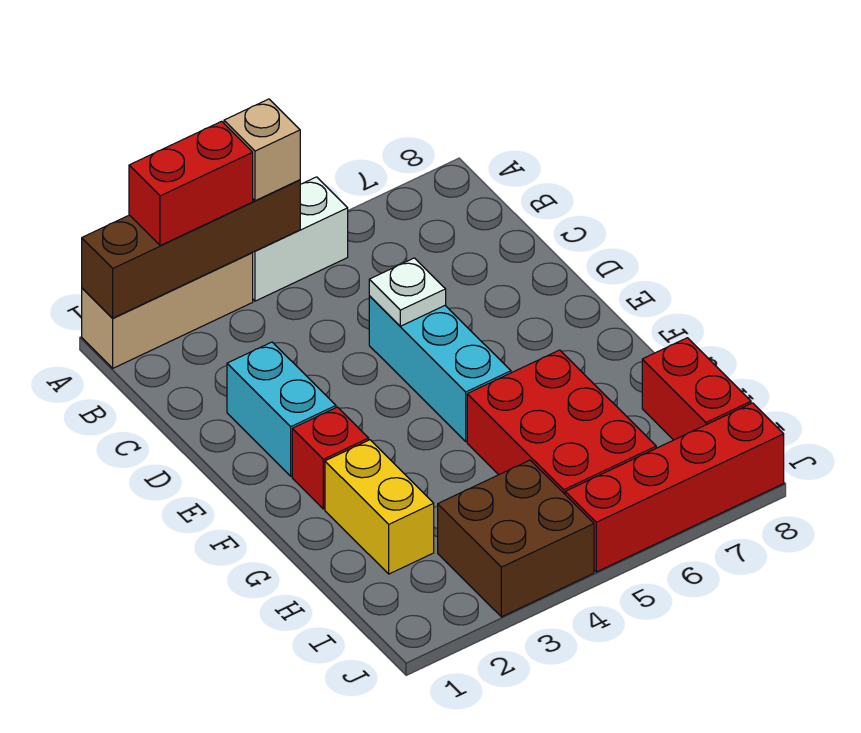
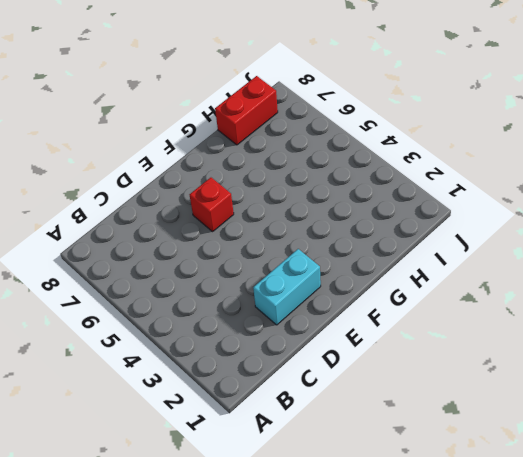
red brick E6 level 1 -> red brick F2 level 1
none -> tan brick A1:A3 level 1
none -> white brick A4:A5 level 1
none -> cyan brick D5:F5 level 1

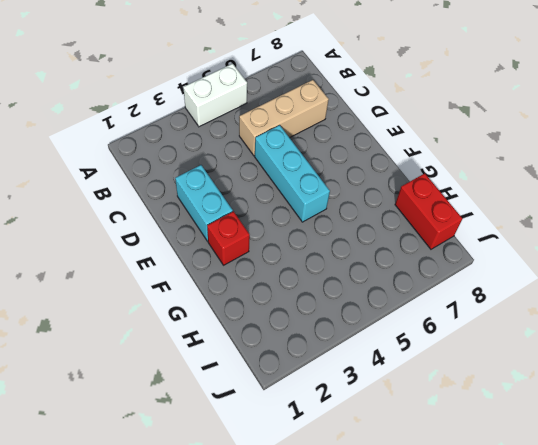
tan brick C5:C7 level 1 -> tan brick A1:A3 level 1
none -> yellow brick G2:H2 level 1
none -> red brick G5:I6 level 1
none -> brown brick I3:J4 level 1

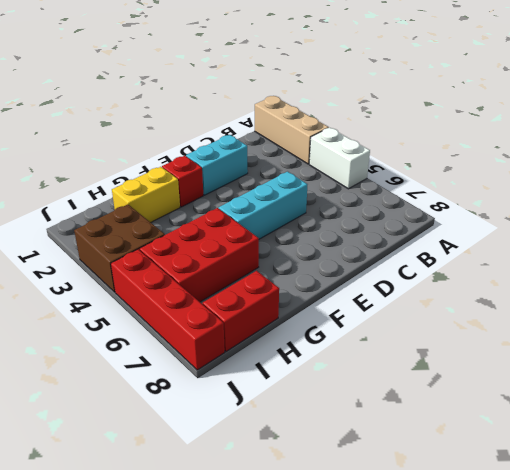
none -> brown brick A1:A4 level 2
none -> white plate D5 level 2
none -> red brick A2:A3 level 3

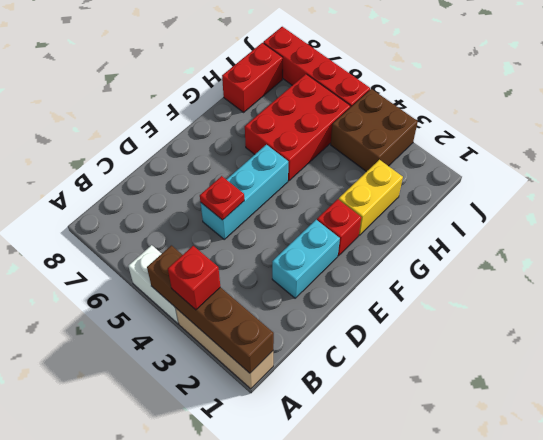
red brick A3 level 3 -> red brick A2:A3 level 3
red plate D5 level 2 -> white plate D5 level 2
none -> tan brick A4 level 3

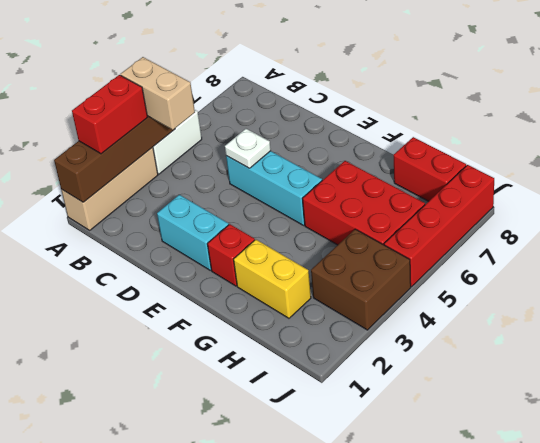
tan brick A4:B4 level 3 -> tan brick A4 level 3

